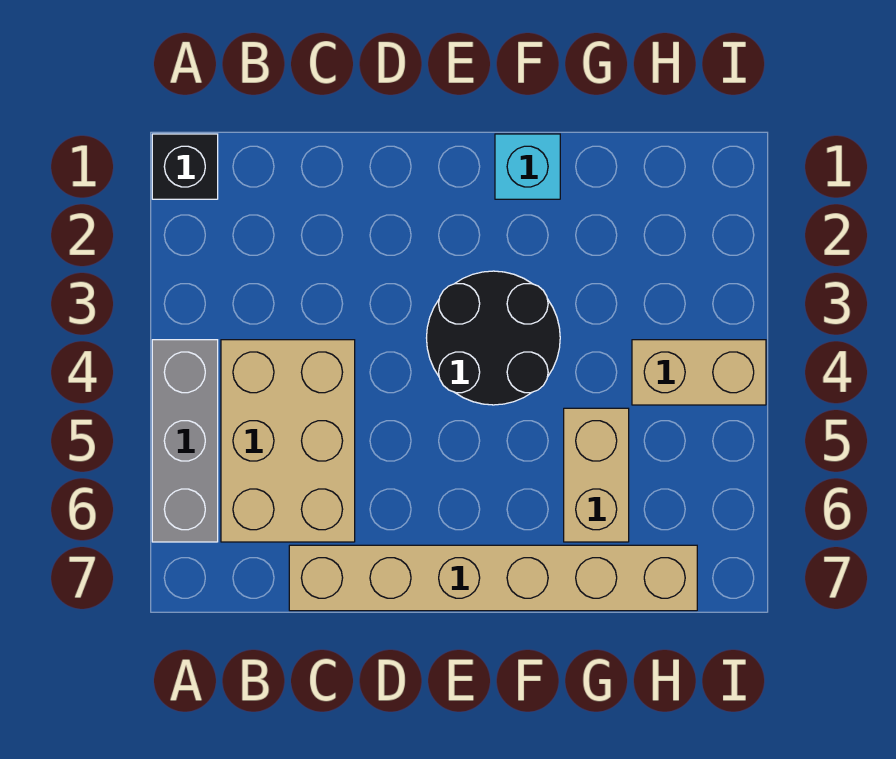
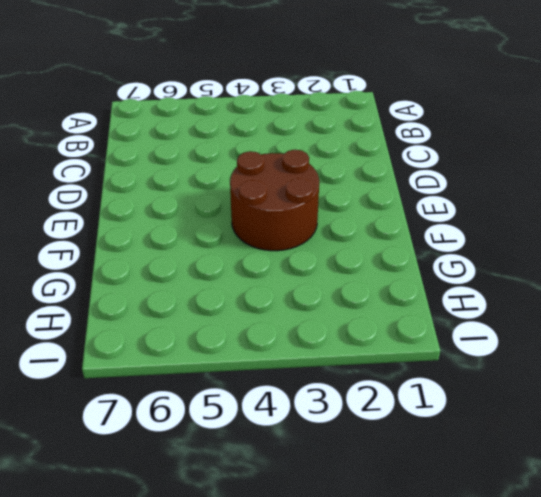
brown round brick E3:F4 level 1 -> black round brick E3:F4 level 1
none -> black brick A1 level 1
none -> grey brick A4:A6 level 1

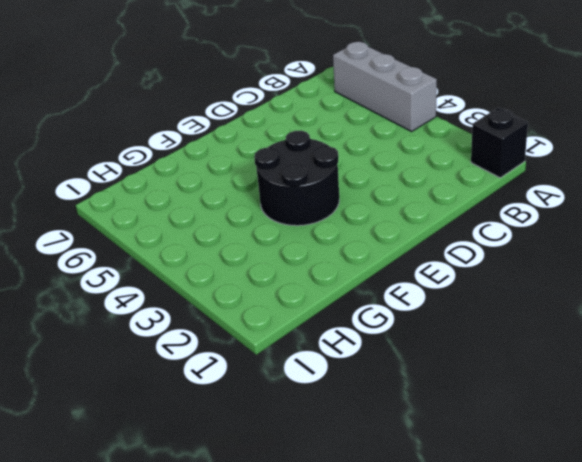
none -> tan brick B4:C6 level 1
none -> tan brick C7:H7 level 1

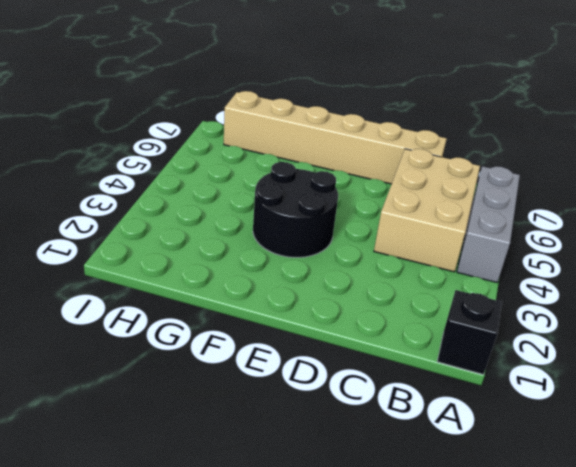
none -> cyan brick F1 level 1
none -> tan brick G5:G6 level 1

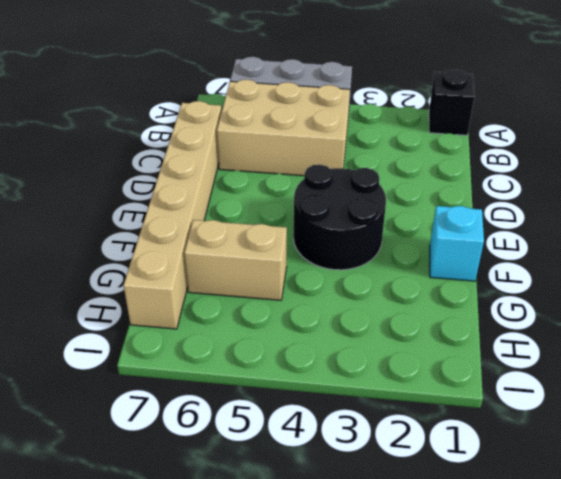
none -> tan brick H4:I4 level 1

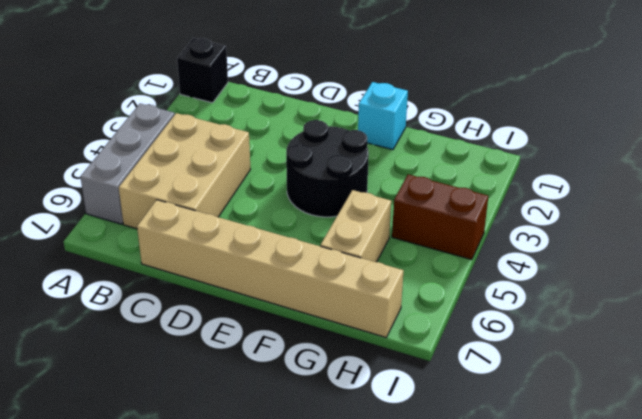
brown brick H4:I4 level 1 -> tan brick H4:I4 level 1

